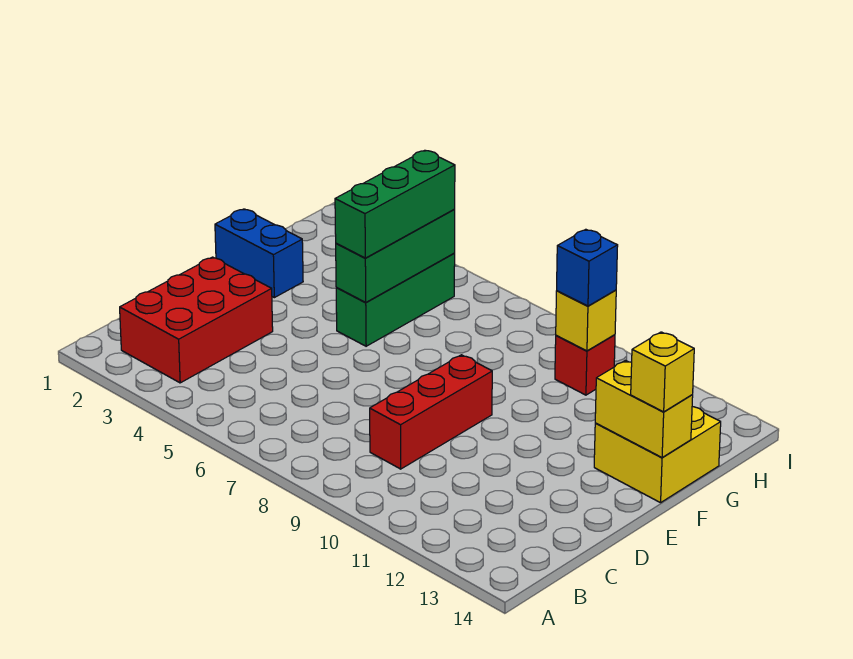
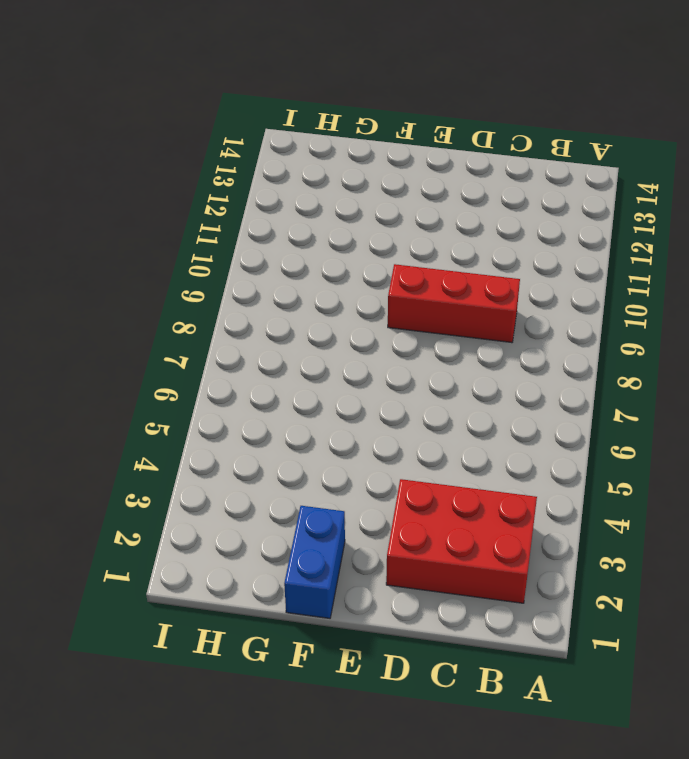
none -> green brick F5:H5 level 1
none -> yellow brick F13:G14 level 1
none -> red brick H10 level 1

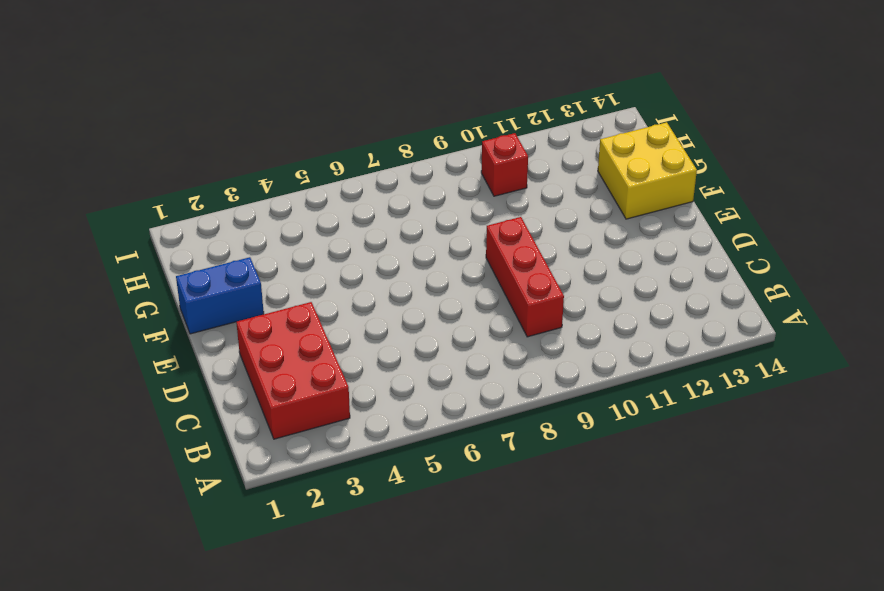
none -> green brick F5:H5 level 1
none -> green brick F5:H5 level 2
none -> yellow brick F13:F14 level 2

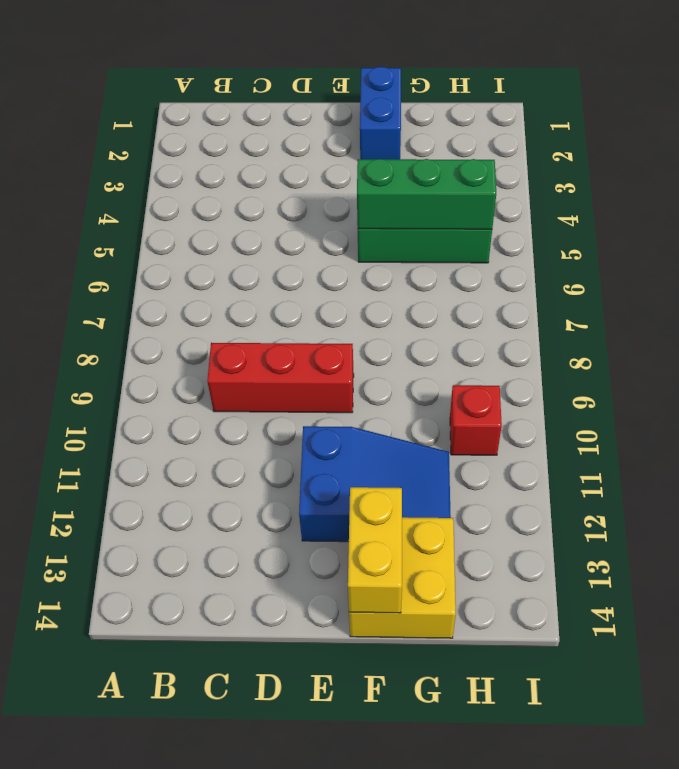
blue slope E11:G12 level 1 top E -> none
none -> red brick B2:D3 level 1
none -> yellow brick H10 level 2
none -> green brick F5:H5 level 3

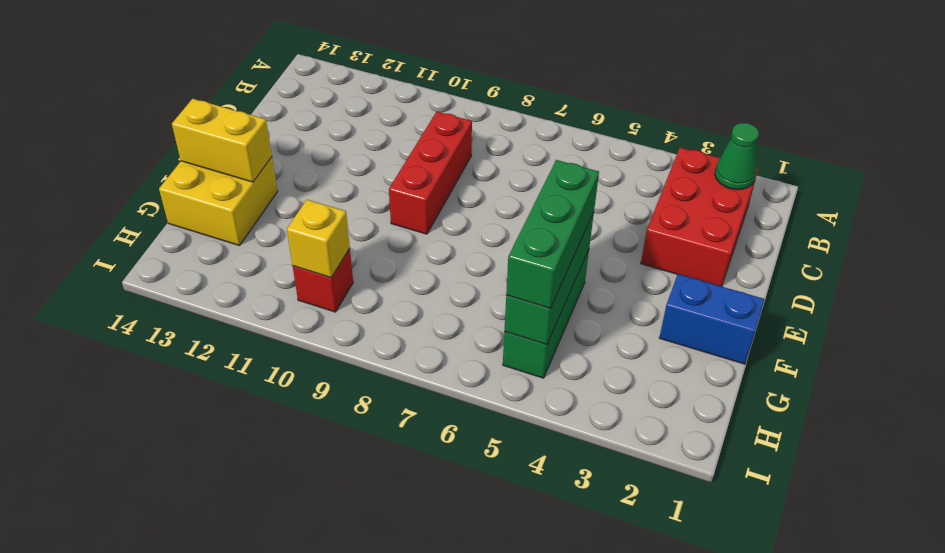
green cone B2 level 2 -> none
none -> yellow brick F14 level 3
none -> blue brick H10 level 3

